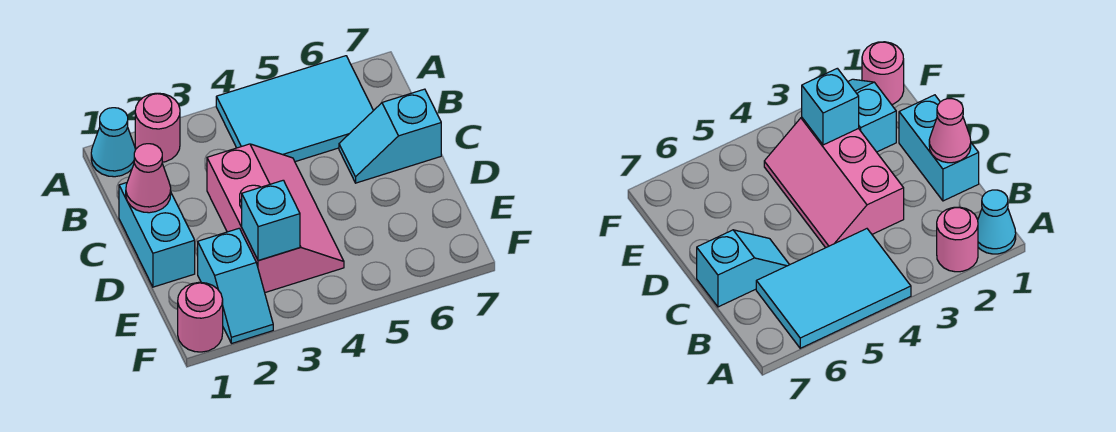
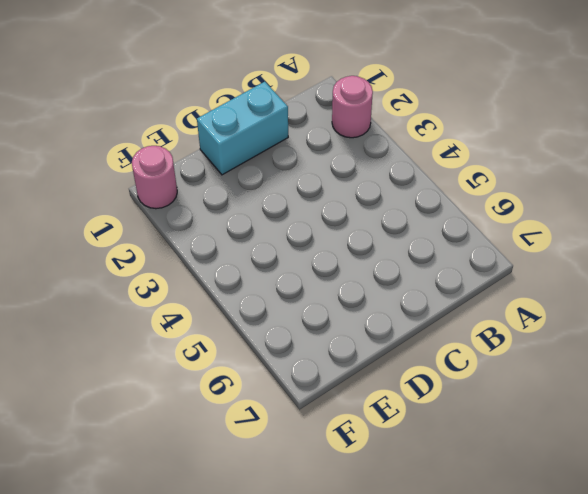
none -> cyan cone A1 level 1
none -> cyan tile A4:B6 level 1

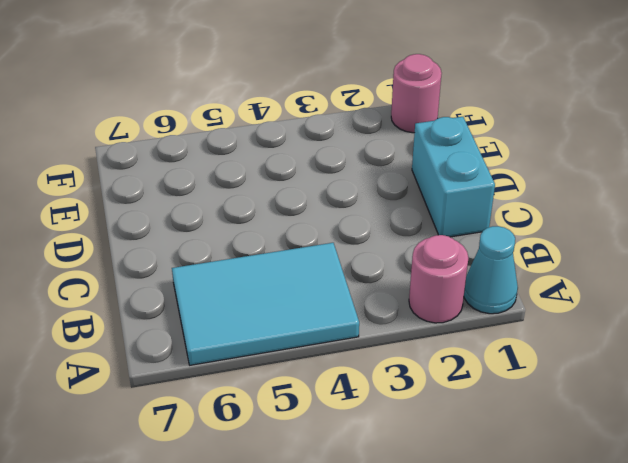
none -> pink slope C3:E4 level 1 top 3
none -> cyan slope C6:C7 level 1 top 7

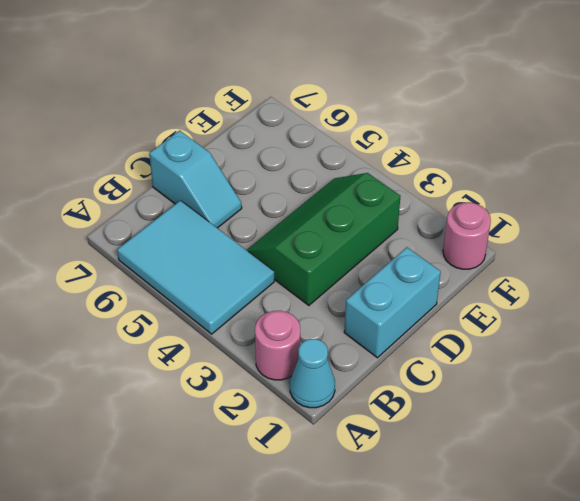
green slope C3:E4 level 1 top 3 -> pink slope C3:E4 level 1 top 3
none -> cyan slope E2:F2 level 1 top E
none -> pink cone C1 level 2

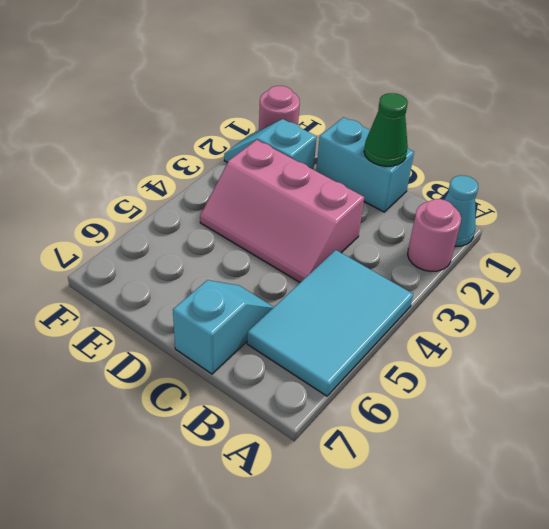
green cone C1 level 2 -> pink cone C1 level 2
none -> cyan brick E3 level 2

